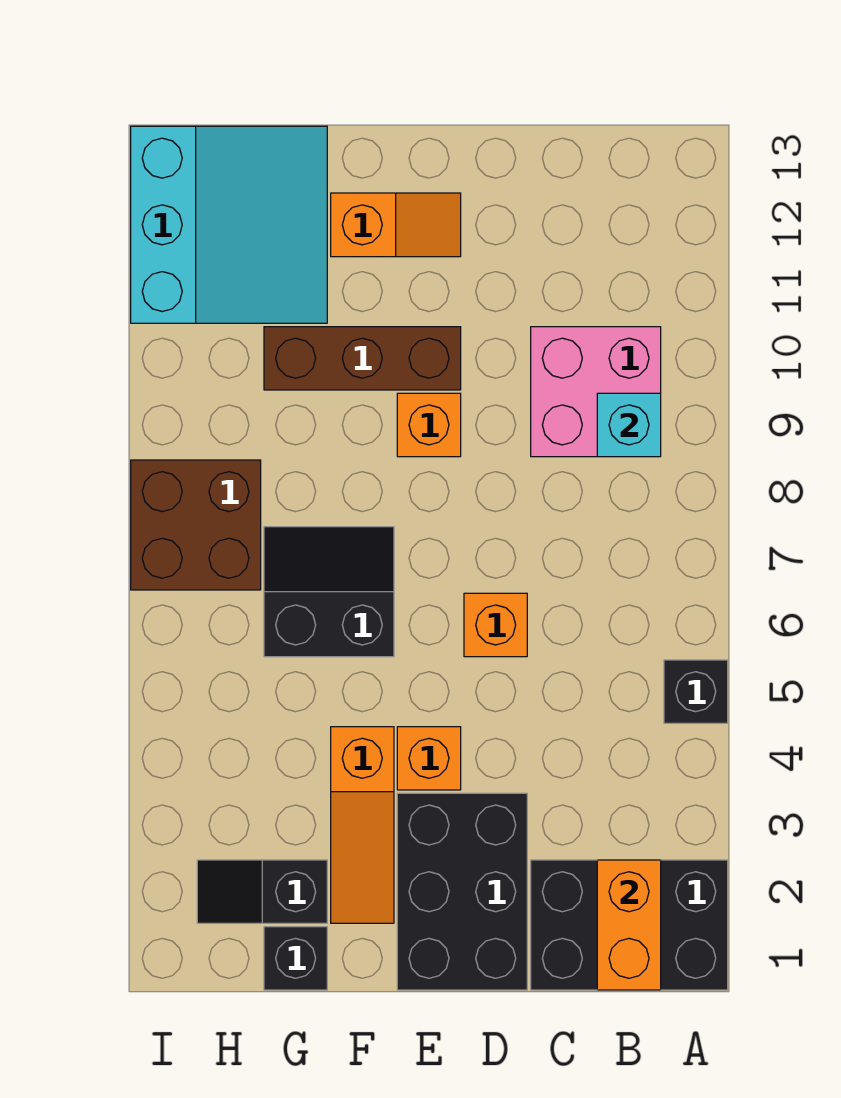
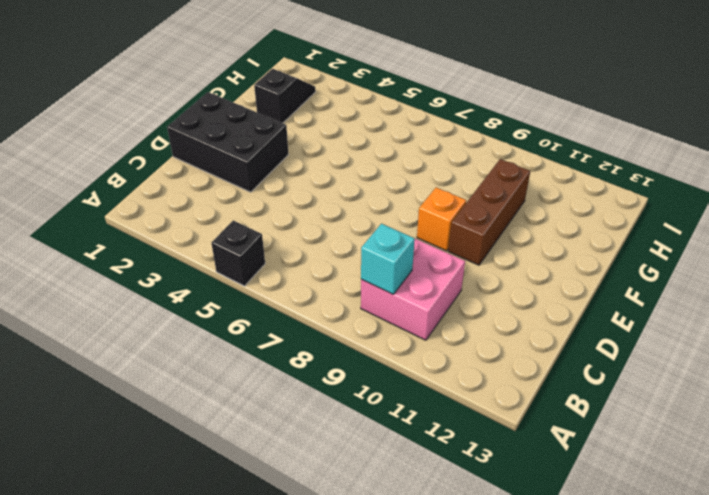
none -> black brick A1:C2 level 1
none -> orange brick D6 level 1
none -> orange brick E4 level 1

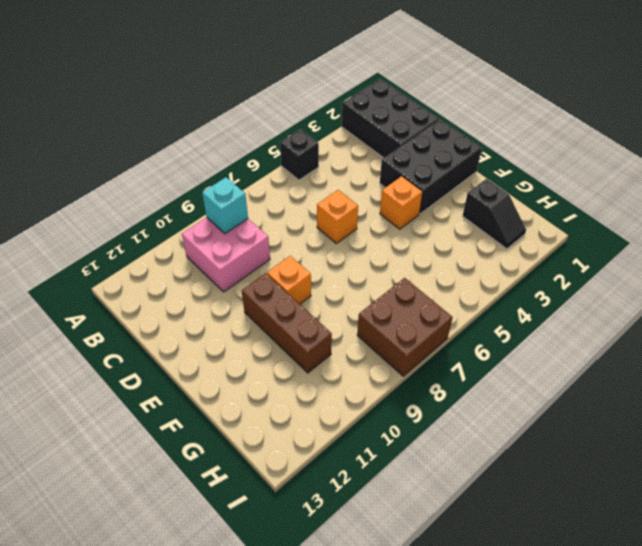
none -> orange slope E12:F12 level 1 top F
none -> orange slope F2:F4 level 1 top 4
none -> black slope F6:G7 level 1 top 6

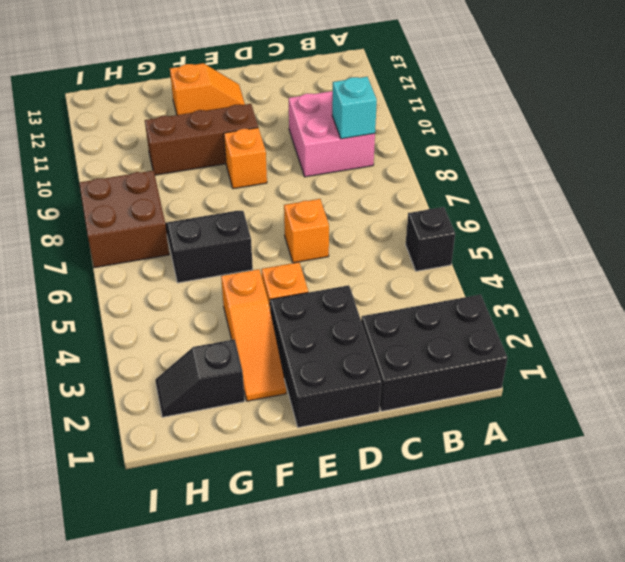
none -> black brick G1 level 1
none -> cyan slope G11:I13 level 1 top I
none -> orange brick B1:B2 level 2

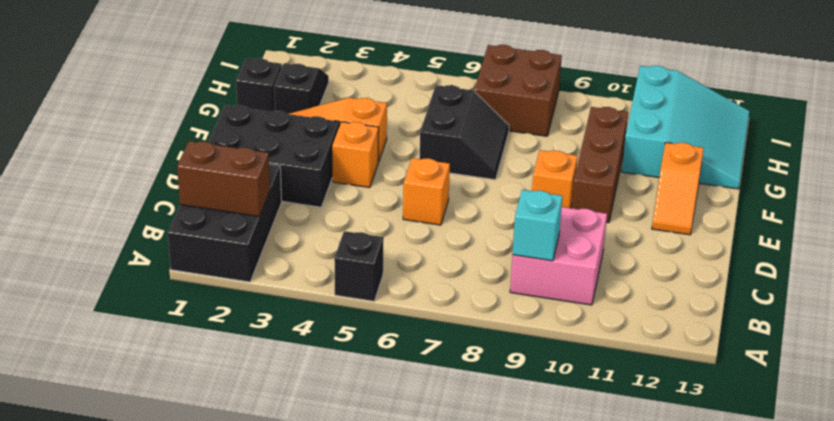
brown brick B1:B2 level 2 -> orange brick B1:B2 level 2
cyan slope G11:I13 level 1 top 11 -> cyan slope G11:I13 level 1 top I

